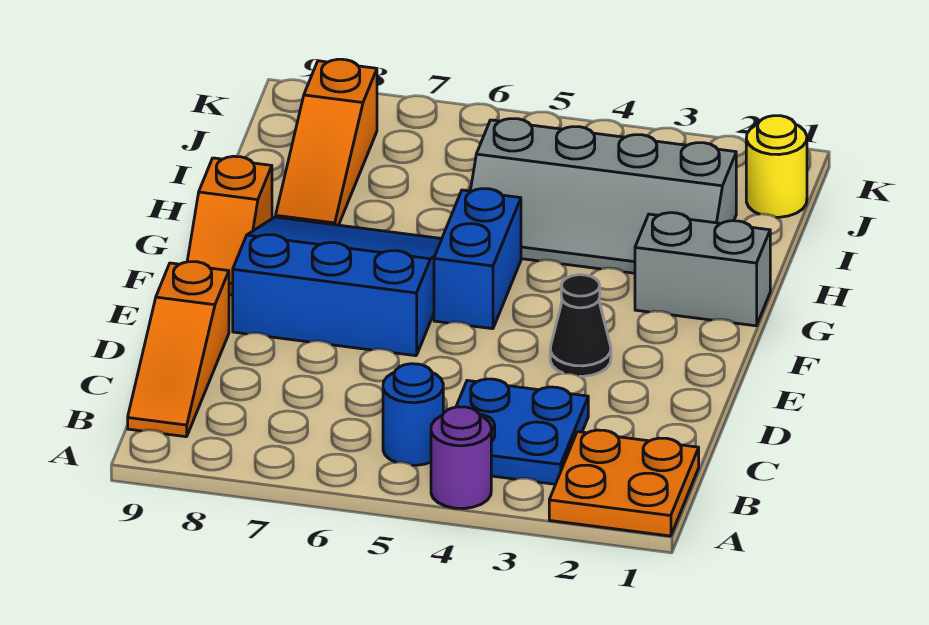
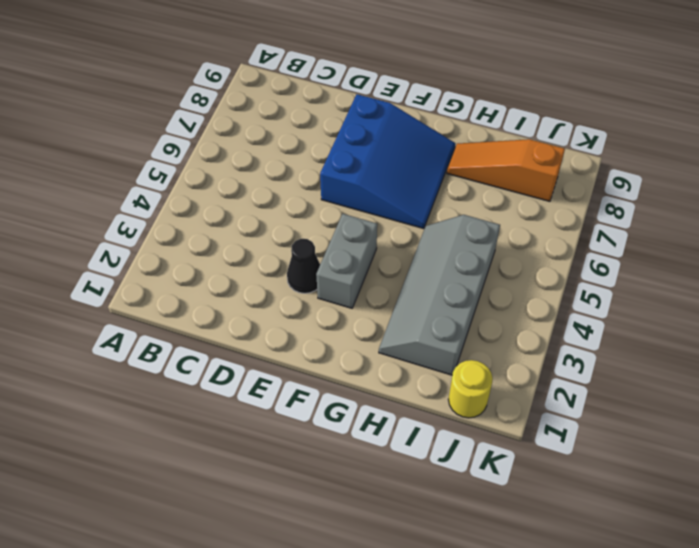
grey brick F3:F4 level 1 -> grey brick G1:G2 level 1
none -> orange plate A1:B2 level 1
none -> purple round brick A4 level 1
none -> blue plate B3:C4 level 1

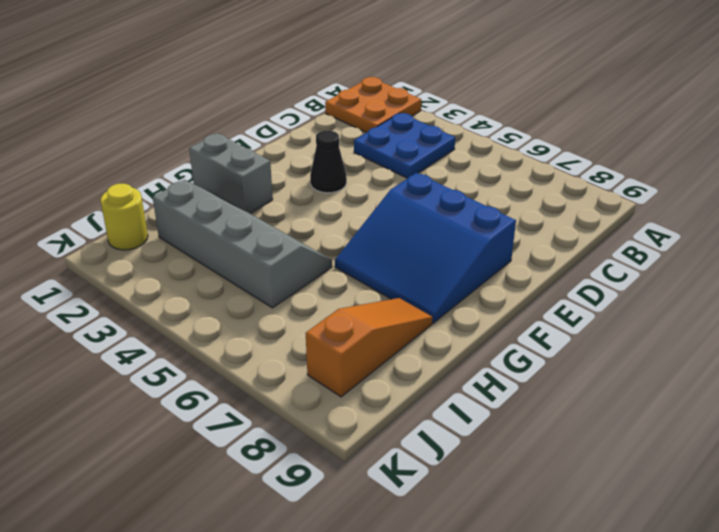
none -> purple round brick A4 level 1
none -> blue round brick B5 level 1
none -> orange slope B9:D9 level 1 top D

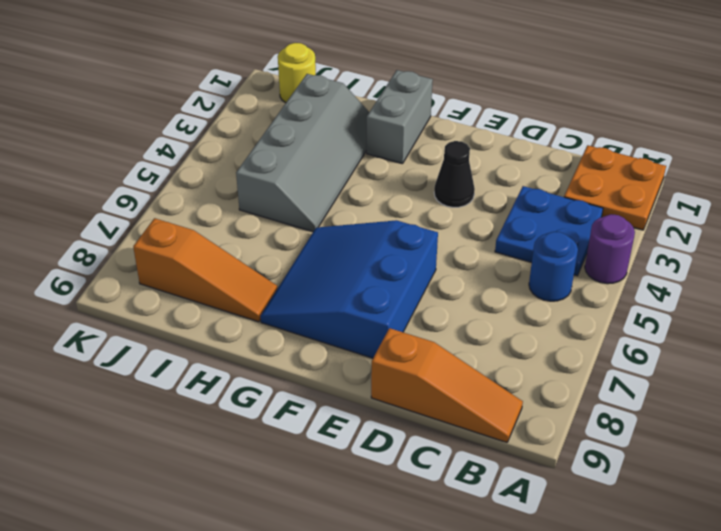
none -> blue brick F5:G5 level 1
none -> orange slope F9:G9 level 1 top G

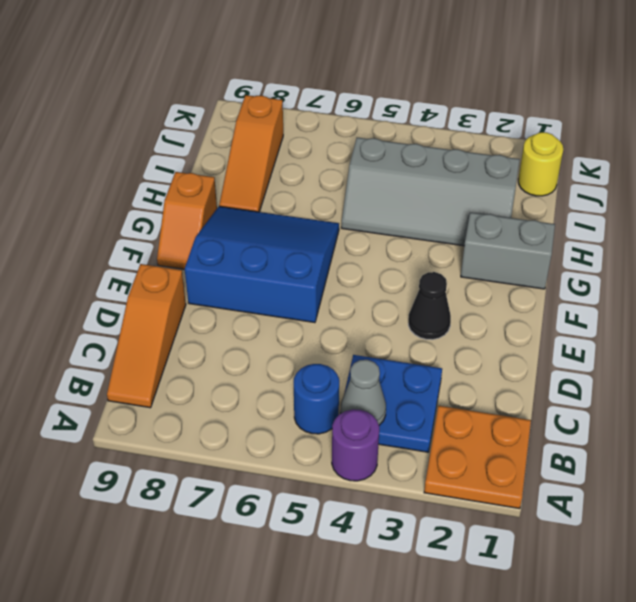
grey cone B4 level 2 -> none
none -> blue brick F5:G5 level 1

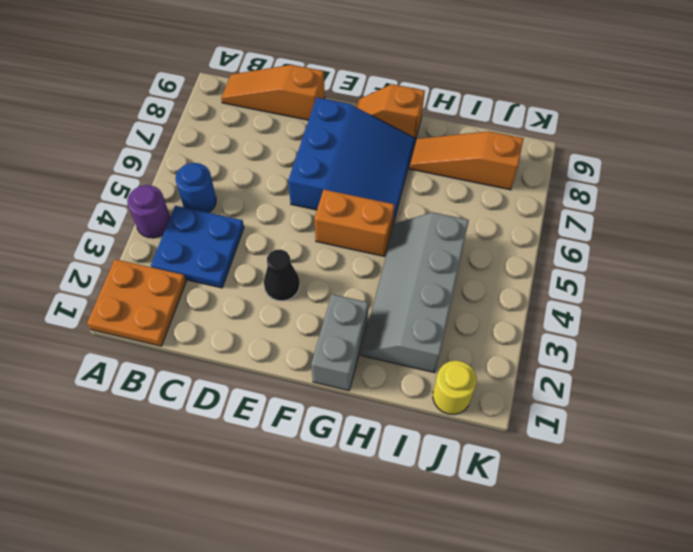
orange brick F5:G5 level 1 -> blue brick F5:G5 level 1

